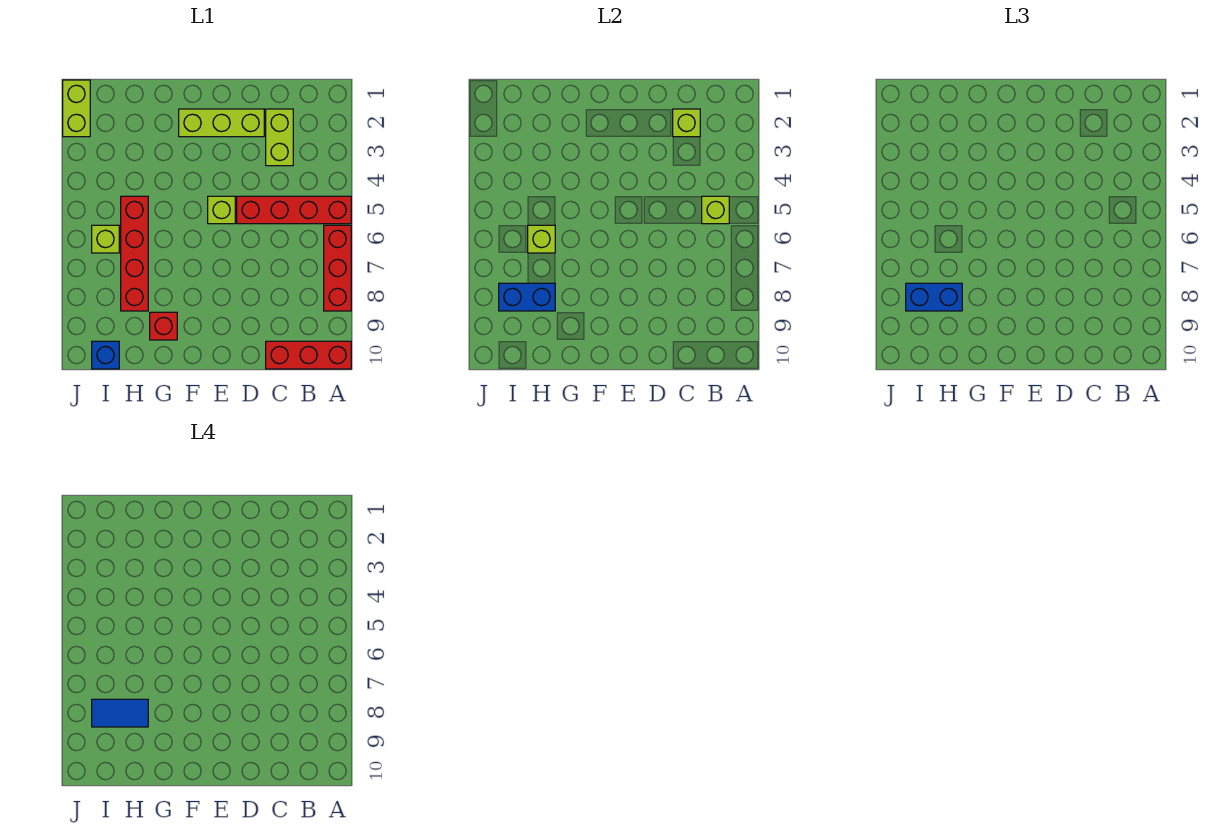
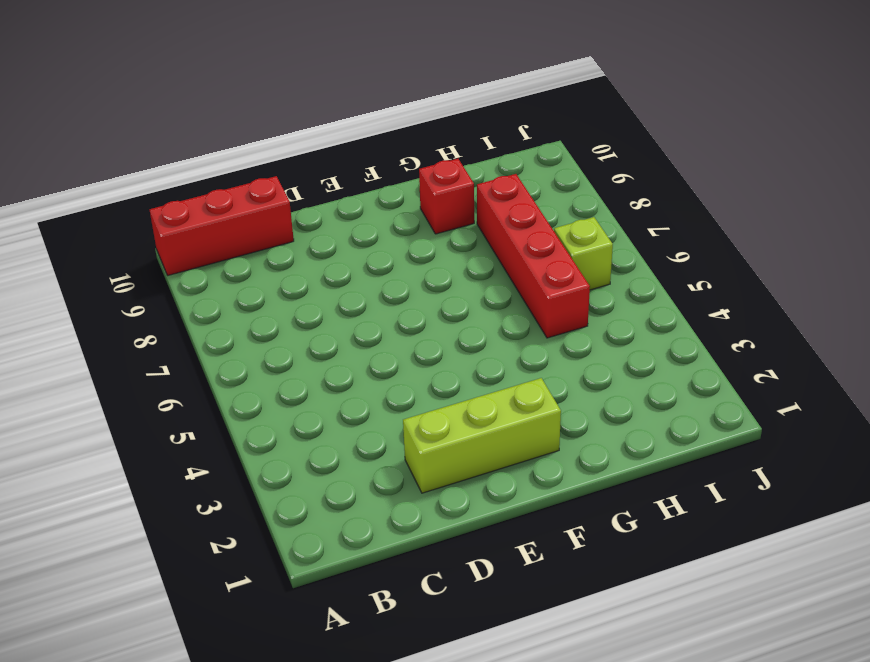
none -> red brick A5:D5 level 1
none -> red brick A6:A8 level 1
none -> lime brick C2:C3 level 1

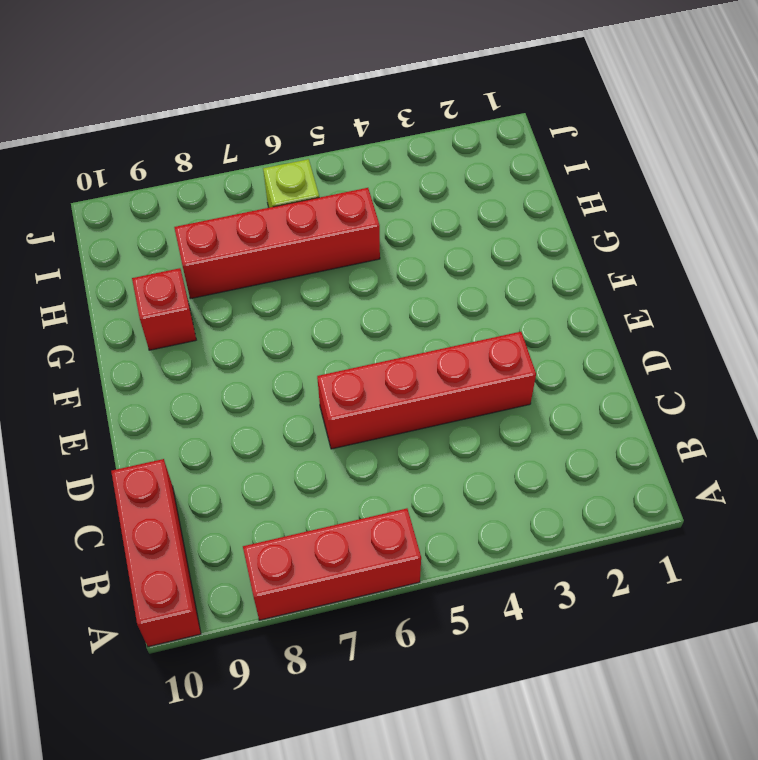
red brick D3:D6 level 1 -> red brick A5:D5 level 1
none -> lime brick C2:C3 level 1
none -> lime brick D2:F2 level 1
none -> lime brick E5 level 1

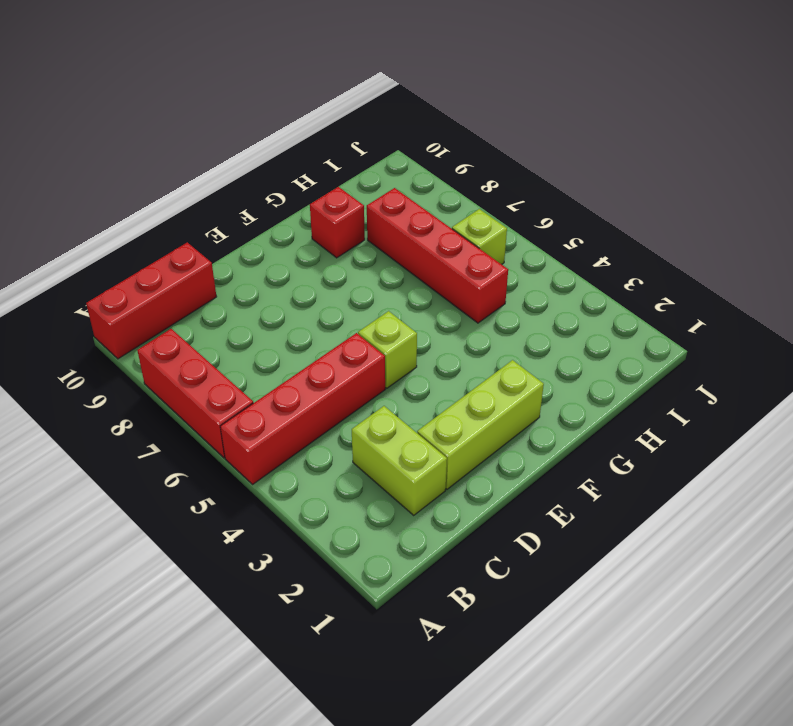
none -> blue brick I10 level 1
none -> lime brick J1:J2 level 1
none -> lime brick B5 level 2

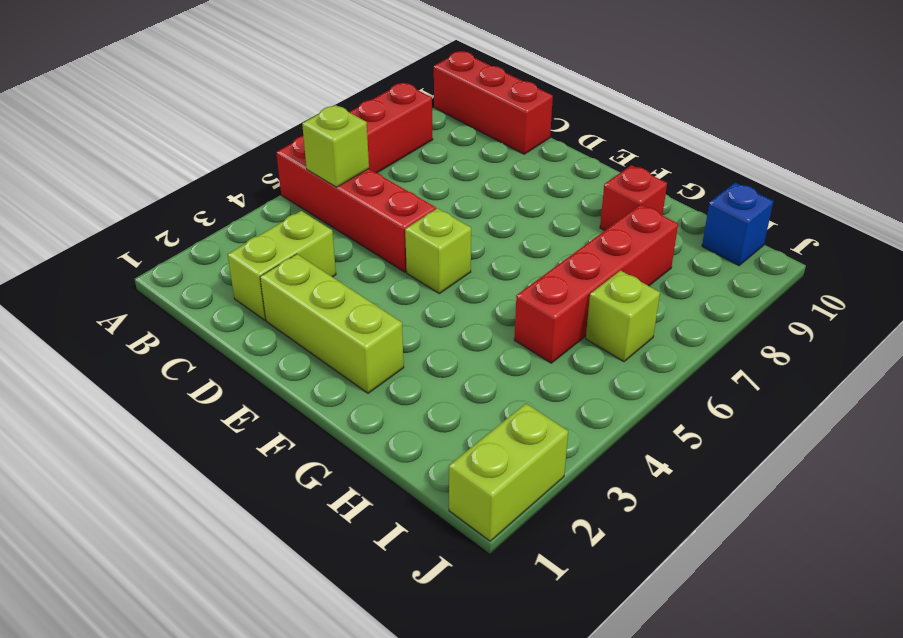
none -> lime brick C2 level 2
none -> lime brick H6 level 2
none -> blue brick H8:I8 level 2

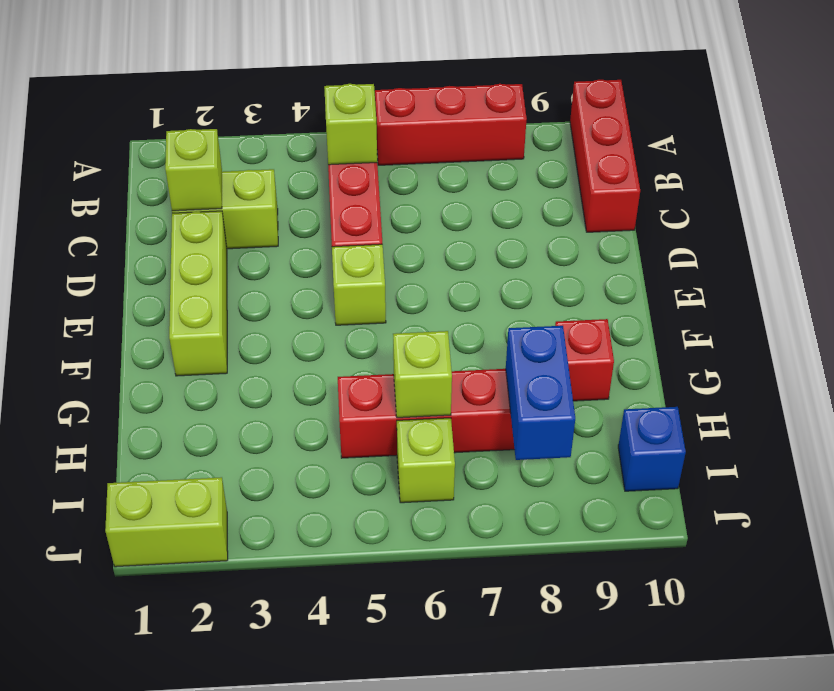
none -> blue brick H8:I8 level 3
none -> blue tile H8:I8 level 4

